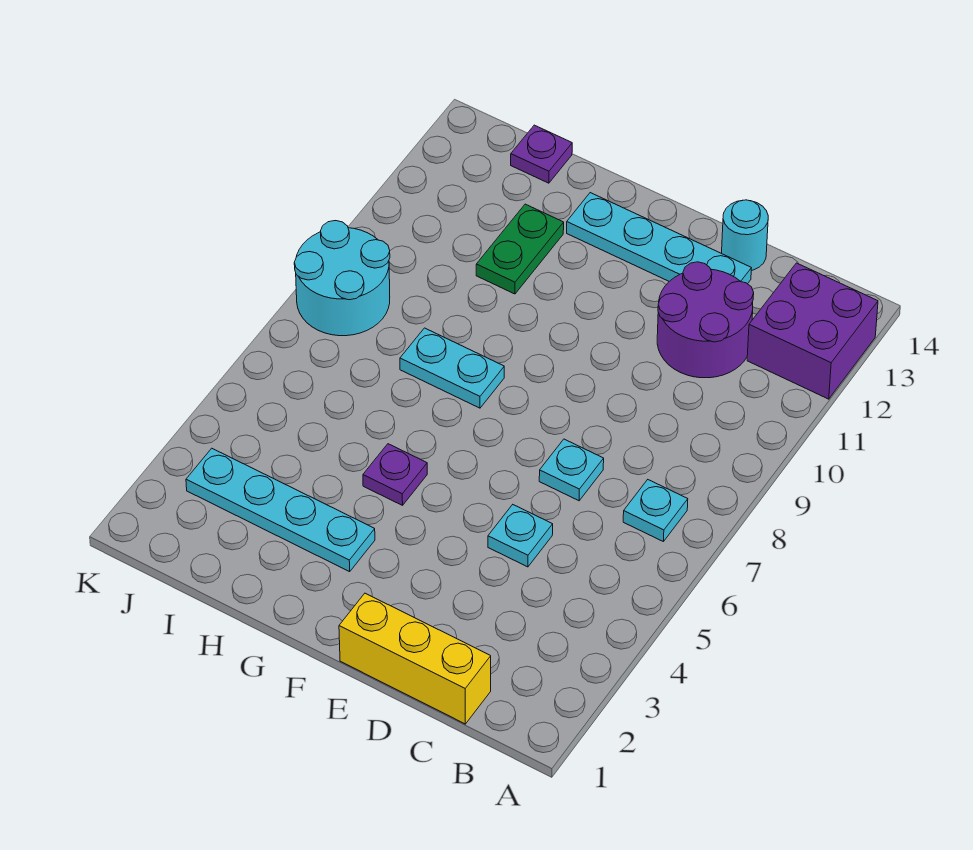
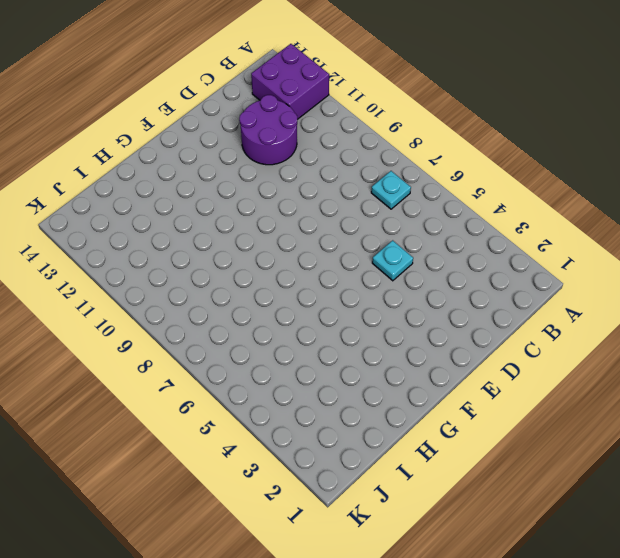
none -> yellow brick C1:E1 level 1
none -> cyan plate D7 level 1
none -> cyan plate D13:G13 level 1

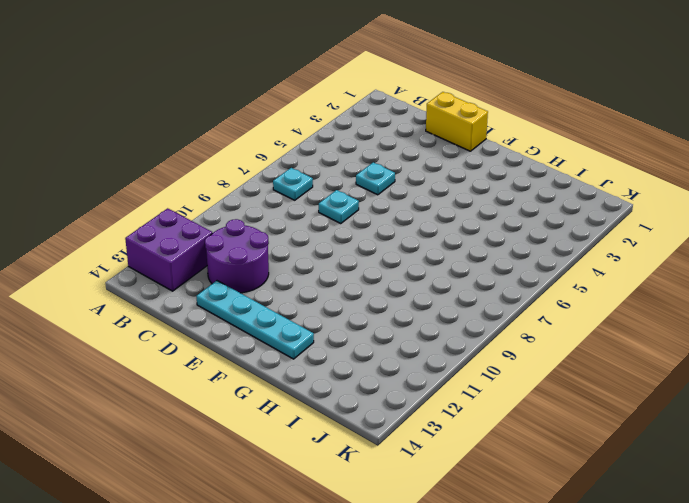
yellow brick D1:E1 level 1 -> yellow brick C1:E1 level 1
none -> cyan round brick D14 level 1
none -> cyan plate G3:J3 level 1
none -> purple plate G5 level 1

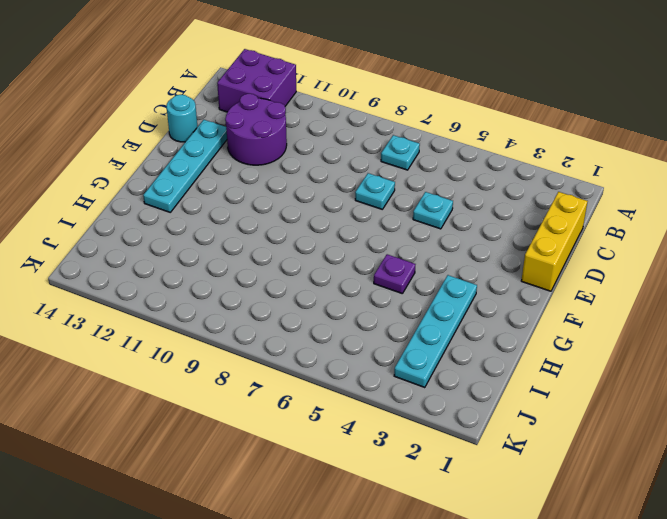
none -> cyan plate G8:H8 level 1
none -> green plate H11:H12 level 1
none -> purple plate I14 level 1

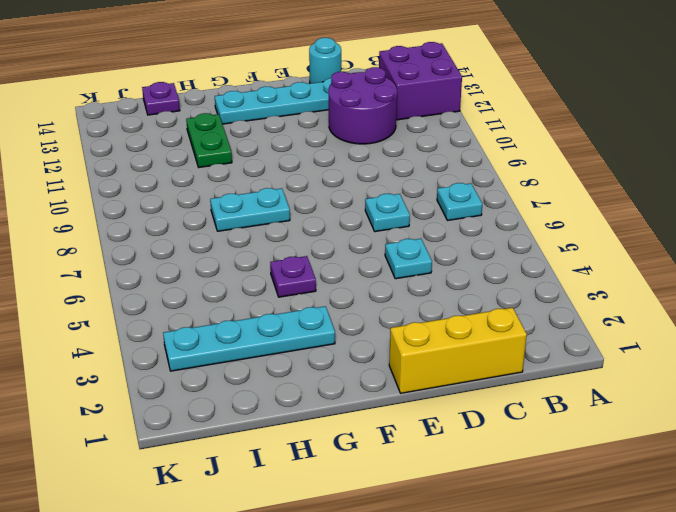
none -> cyan round brick J8:K9 level 1

